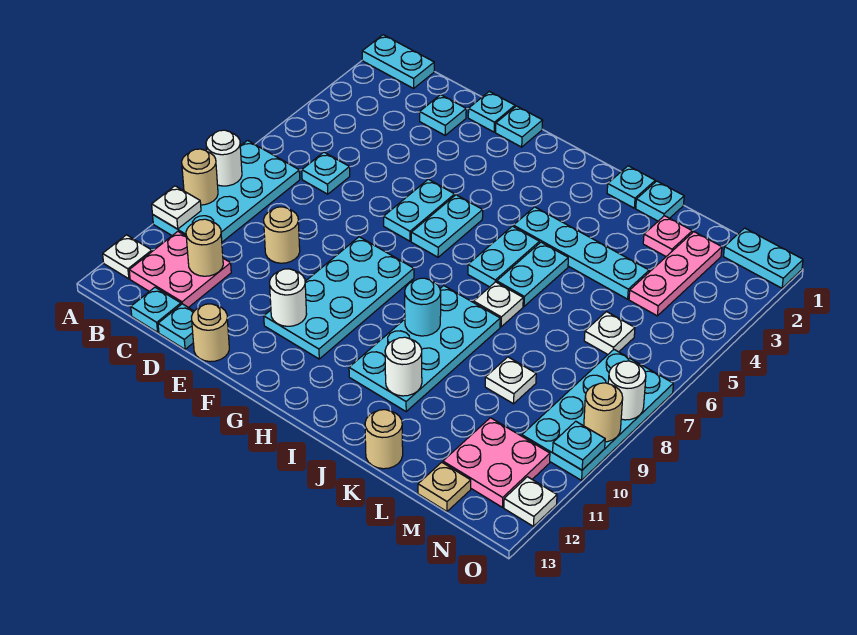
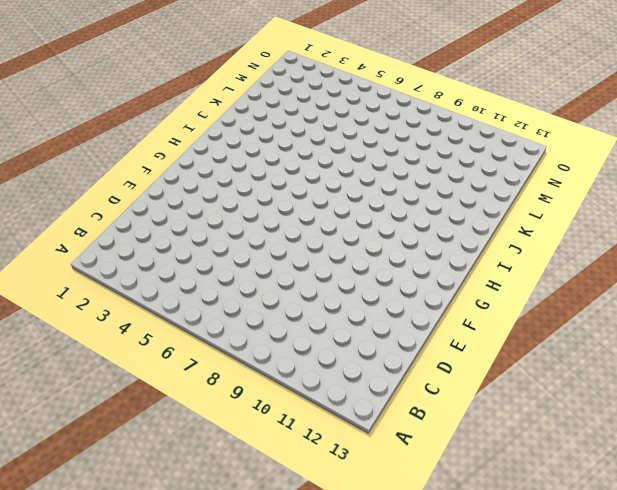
none -> cyan plate A1:B1 level 1
none -> cyan plate A7:B10 level 1
none -> white plate A12 level 1
none -> pink plate B11:C12 level 1

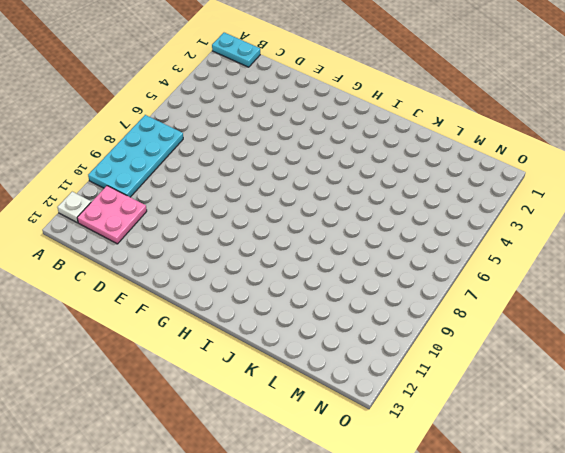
none -> cyan plate C6 level 1
none -> cyan plate C13 level 1
none -> cyan plate D2 level 1
none -> tan round brick D9 level 1

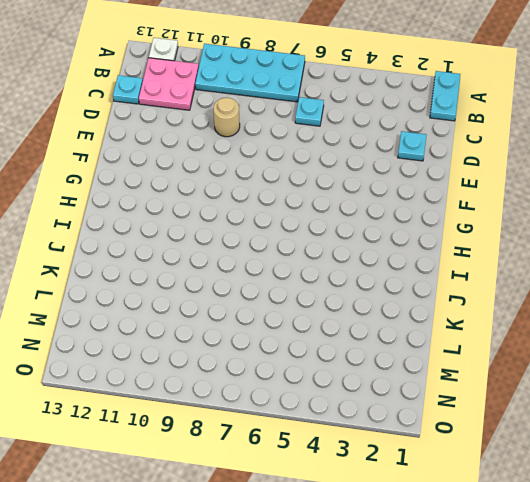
none -> cyan plate D13 level 1
none -> cyan plate E1 level 1
none -> tan round brick E13 level 1
none -> cyan plate F1 level 1

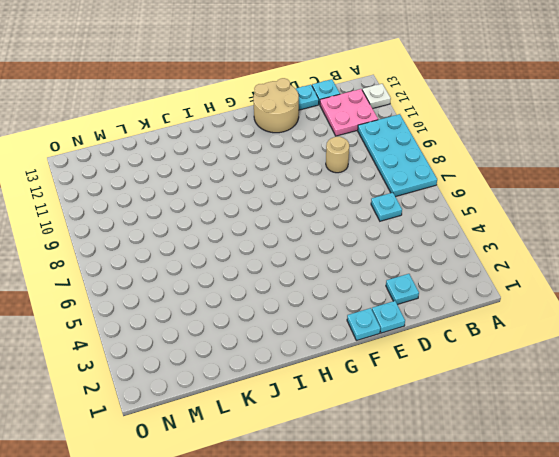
tan round brick E12:F13 level 1 -> tan round brick E13 level 1
none -> cyan plate A1:B1 level 1
none -> cyan plate F5:F6 level 1
none -> cyan plate F8:G11 level 1
none -> cyan plate G5:G6 level 1

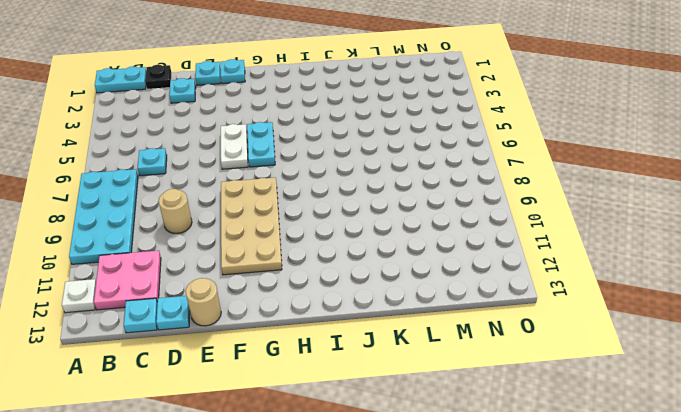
black plate C1 level 1 -> none
white plate F5:F6 level 1 -> cyan plate F5:F6 level 1
tan plate F8:G11 level 1 -> cyan plate F8:G11 level 1
none -> cyan plate I4:L4 level 1
none -> cyan plate I5:I6 level 1
none -> cyan plate I8:J11 level 1
none -> cyan plate J1 level 1

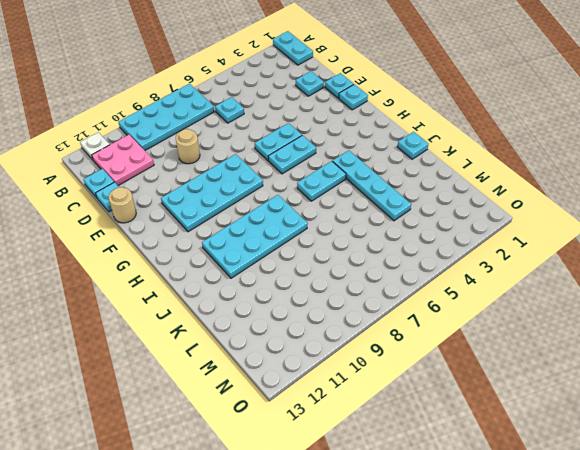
none -> cyan plate J5:J6 level 1
none -> white plate J7 level 1
none -> cyan plate K1 level 1
none -> tan round brick K13 level 1

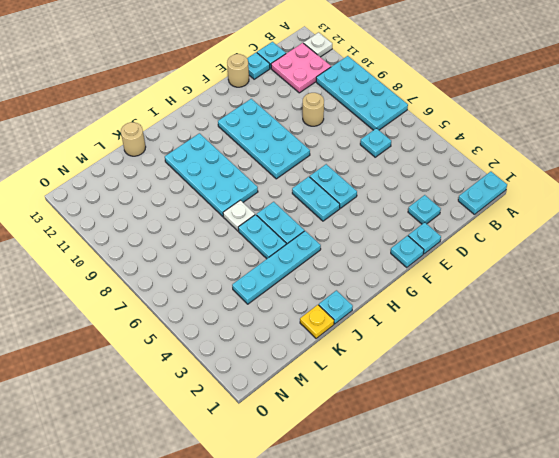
yellow plate K1 level 1 -> cyan plate K1 level 1
none -> pink plate L2 level 1
none -> white plate L9 level 1
none -> pink plate M2:M4 level 1
none -> white plate M6 level 1

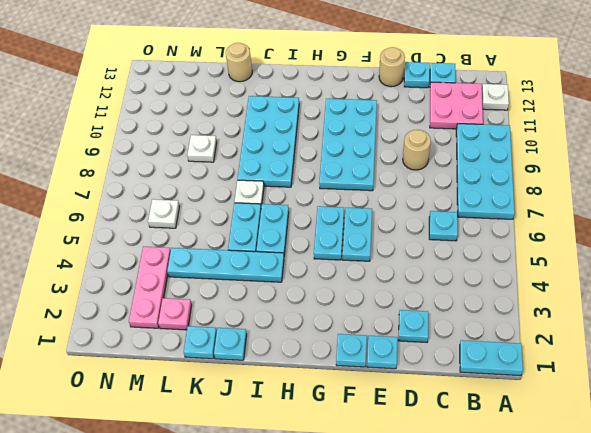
none -> pink plate M11:N12 level 1
none -> tan plate M13 level 1
none -> cyan plate N1:O1 level 1
none -> cyan plate N7:O10 level 1

